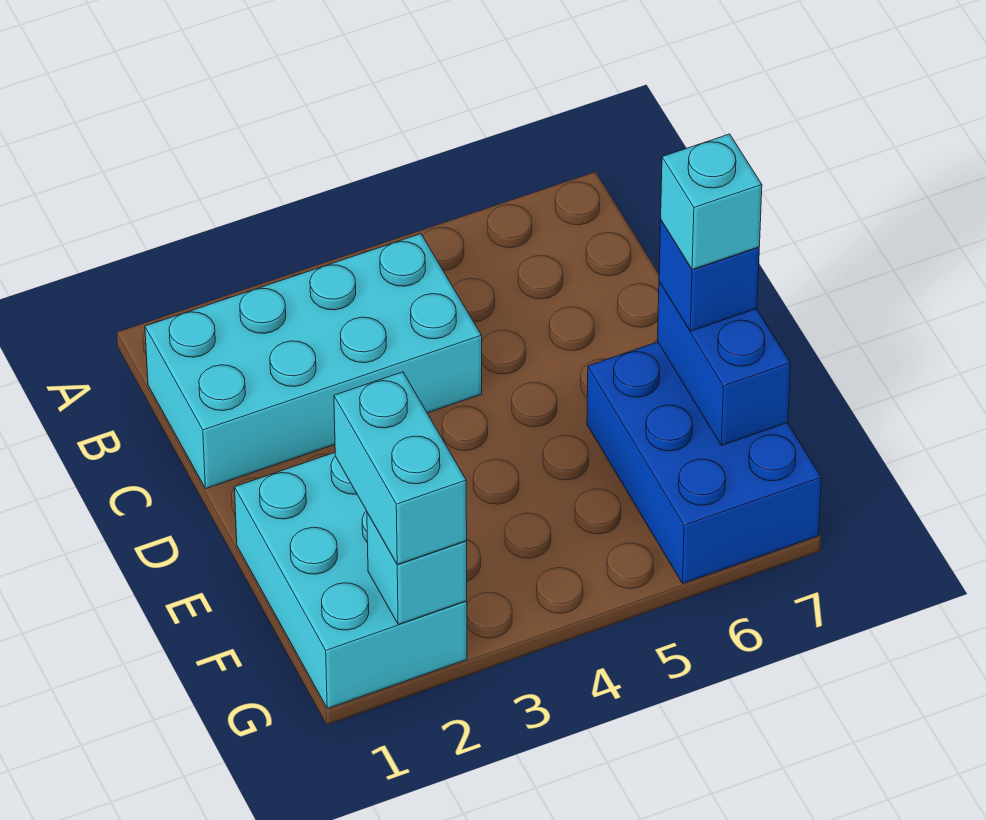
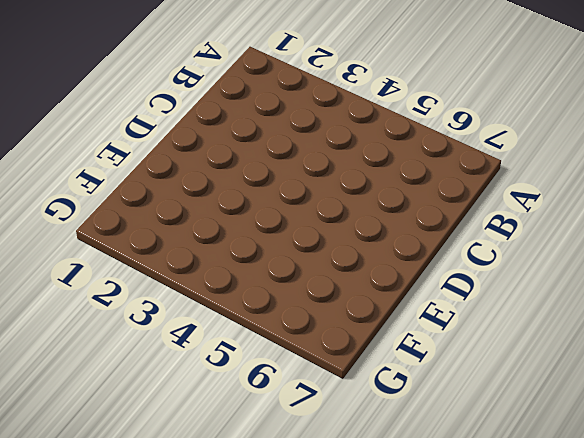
none -> cyan brick B1:C4 level 1
none -> cyan brick E1:G2 level 1

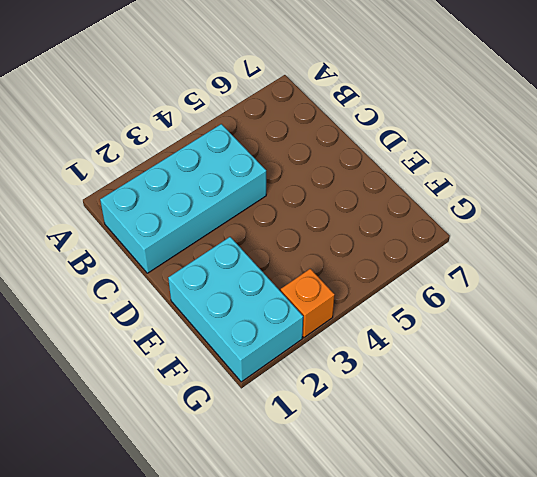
orange brick G3 level 1 -> none
none -> blue brick E6:G7 level 1
none -> blue brick E7:F7 level 2

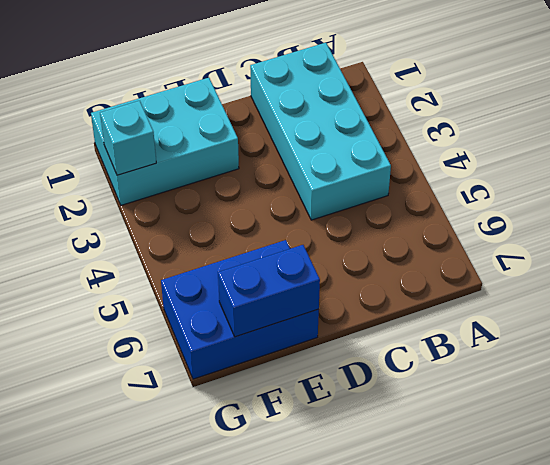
none -> blue brick E7 level 3
none -> cyan brick F2:G2 level 3

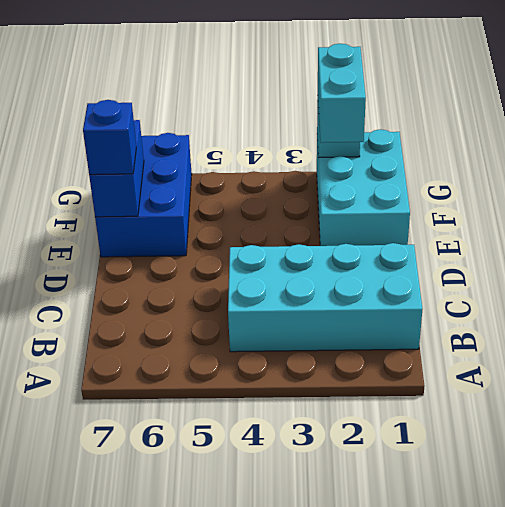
none -> cyan brick E7 level 4

